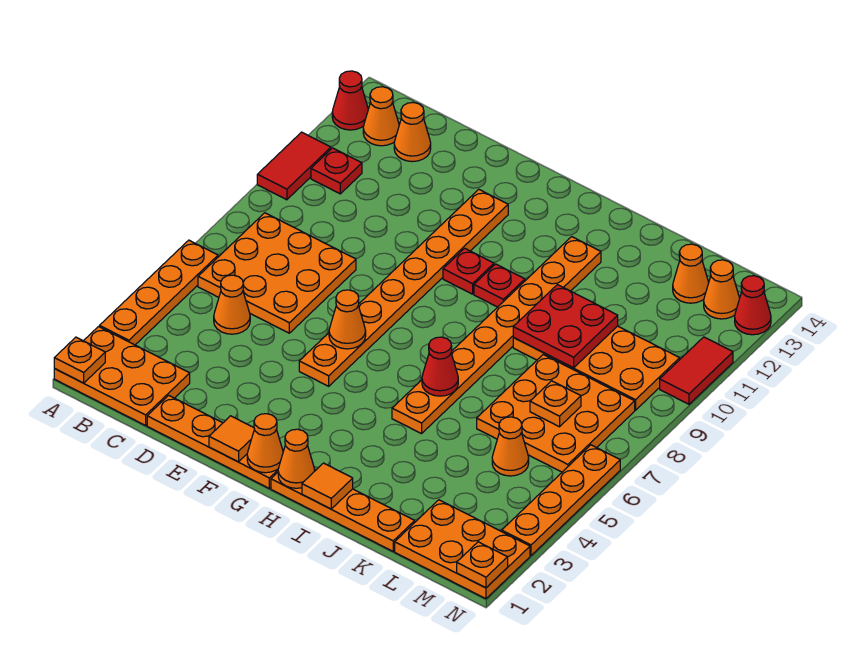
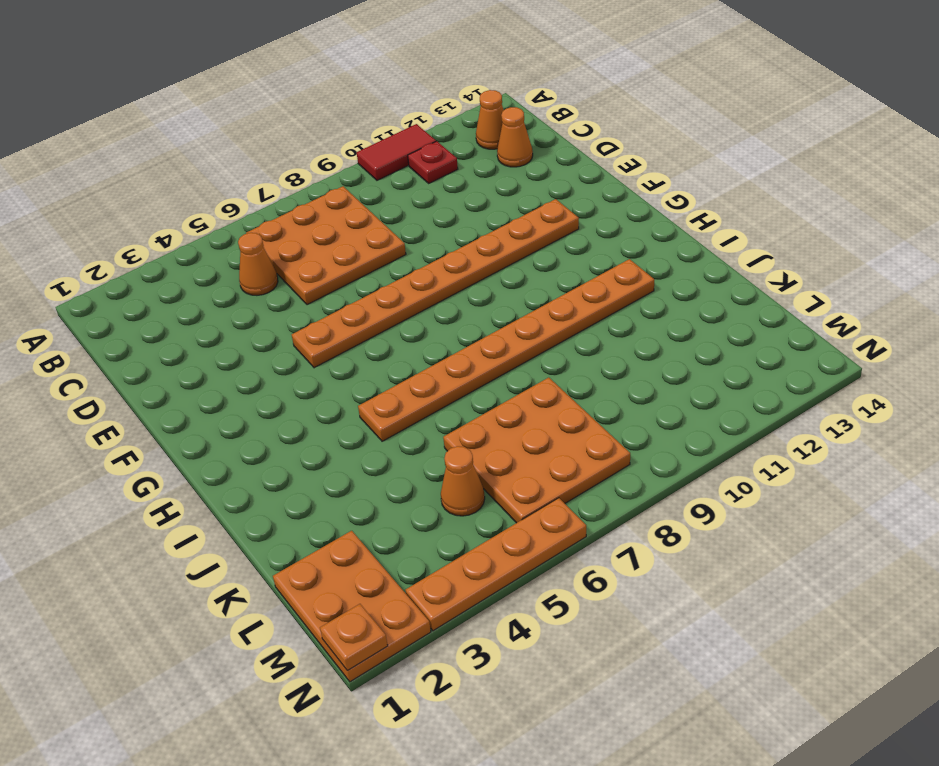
none -> orange plate A1:C2 level 1
none -> orange plate A3:A6 level 1
none -> red cone A13 level 1
none -> orange plate D1:G1 level 1

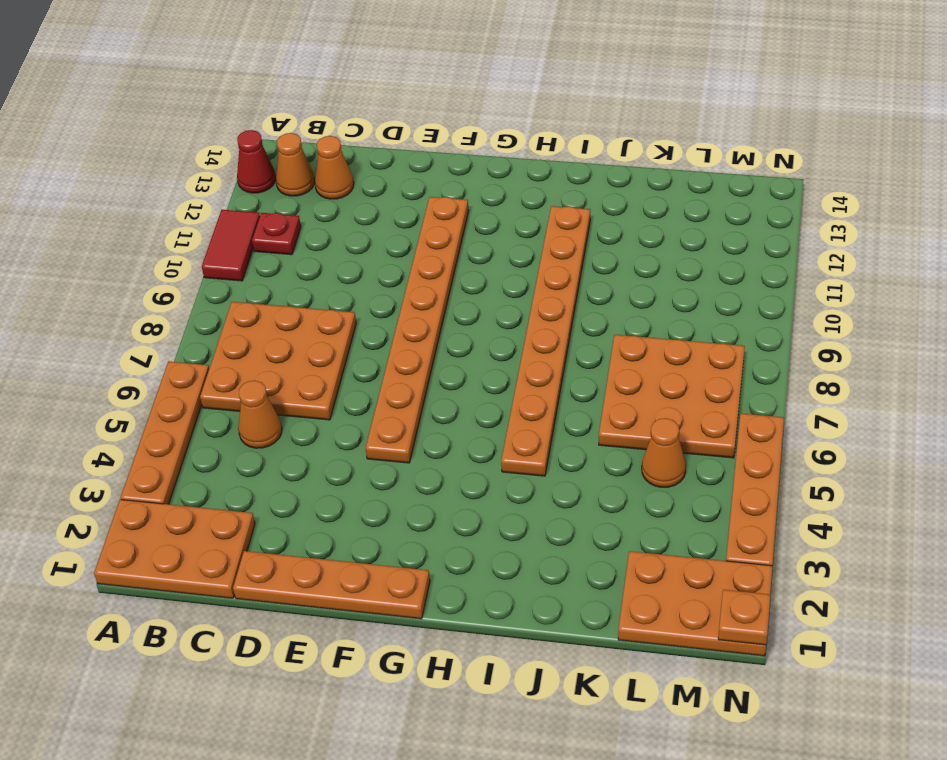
none -> red plate G10 level 1
none -> orange plate H1:K1 level 1
none -> red plate H10 level 1
none -> orange plate J9:M10 level 1

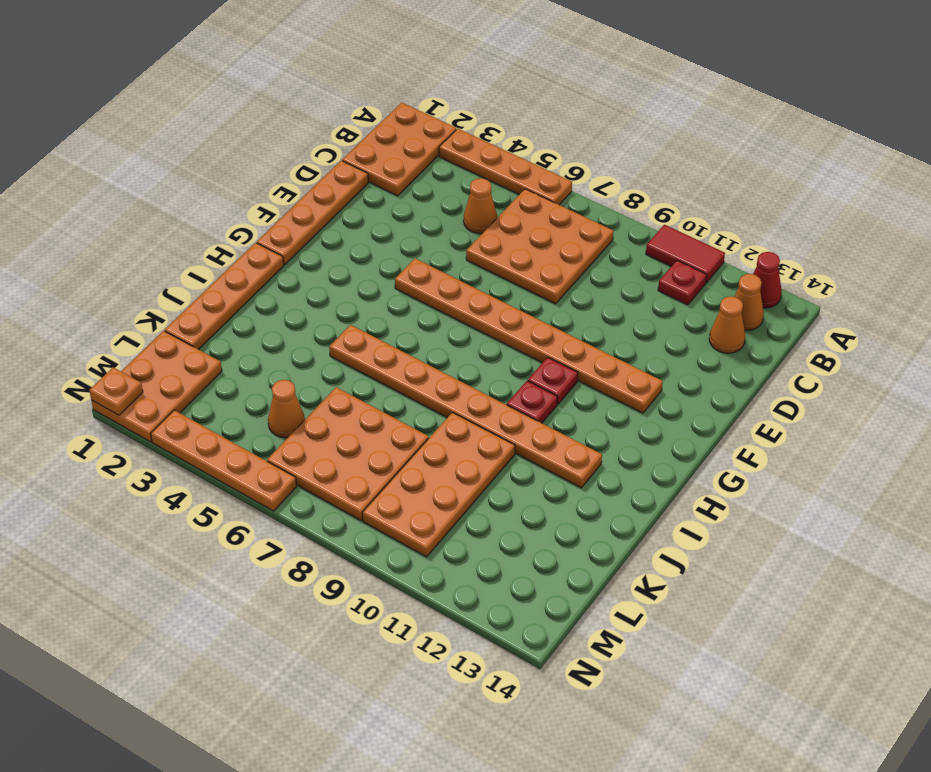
none -> orange cone L13 level 1
none -> orange cone M13 level 1
none -> red tile N10:N11 level 1
none -> red cone N13 level 1

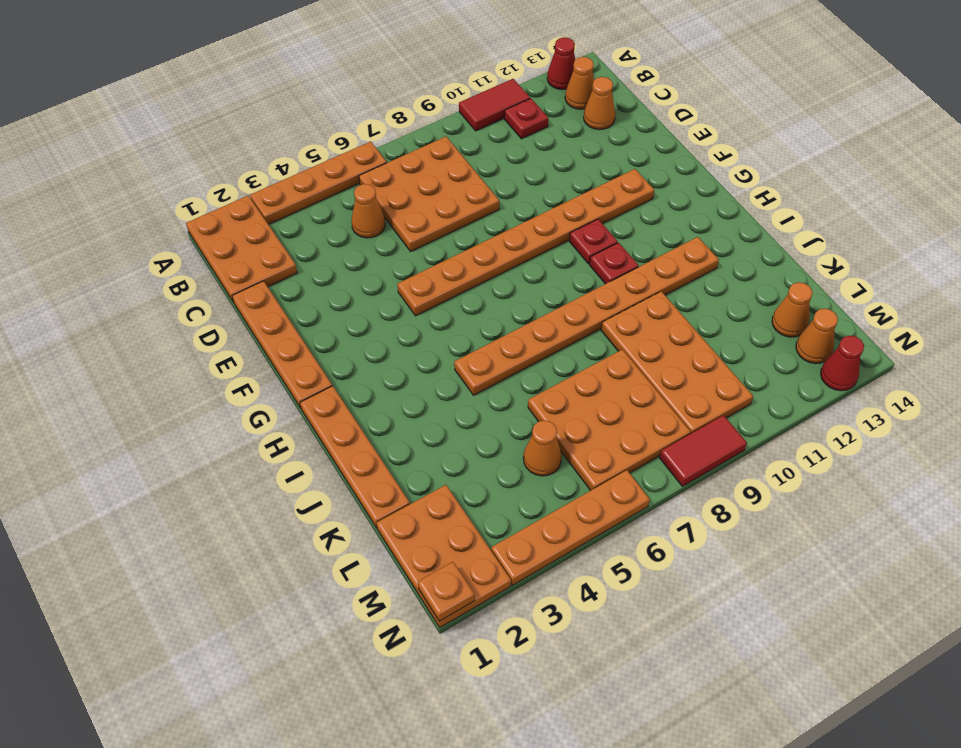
red tile N8:N9 level 1 -> red tile N10:N11 level 1
none -> orange plate A1 level 2
none -> orange tile F1 level 2
none -> orange cone F6 level 2
none -> orange cone G1 level 2

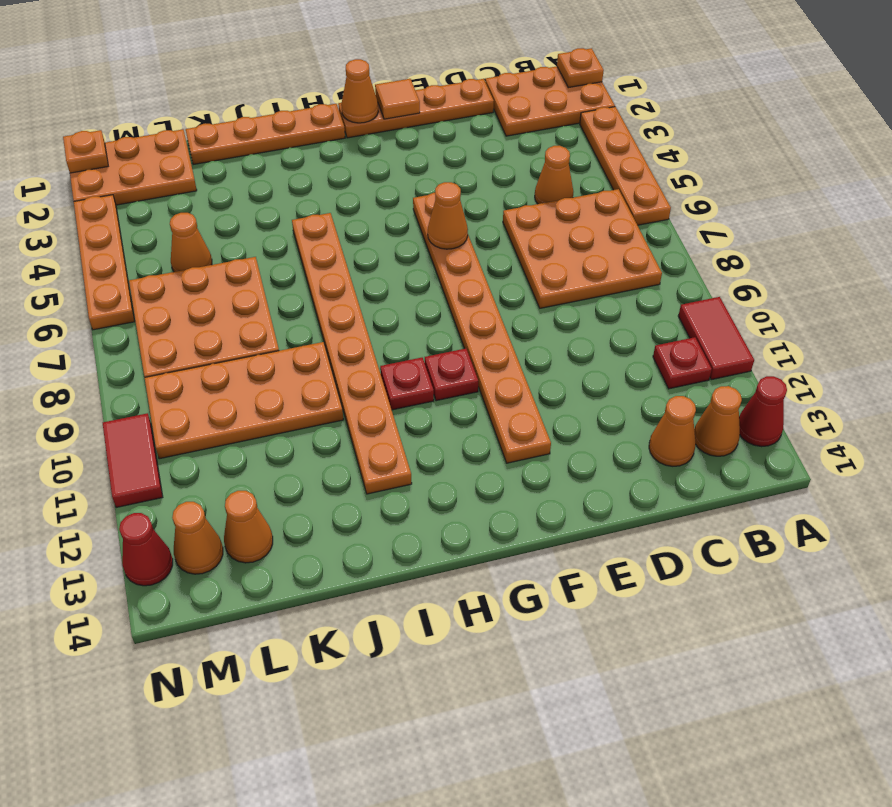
none -> orange cone H1 level 2
none -> orange tile I1 level 2
none -> red cone I6 level 2
none -> red plate J9:K10 level 2

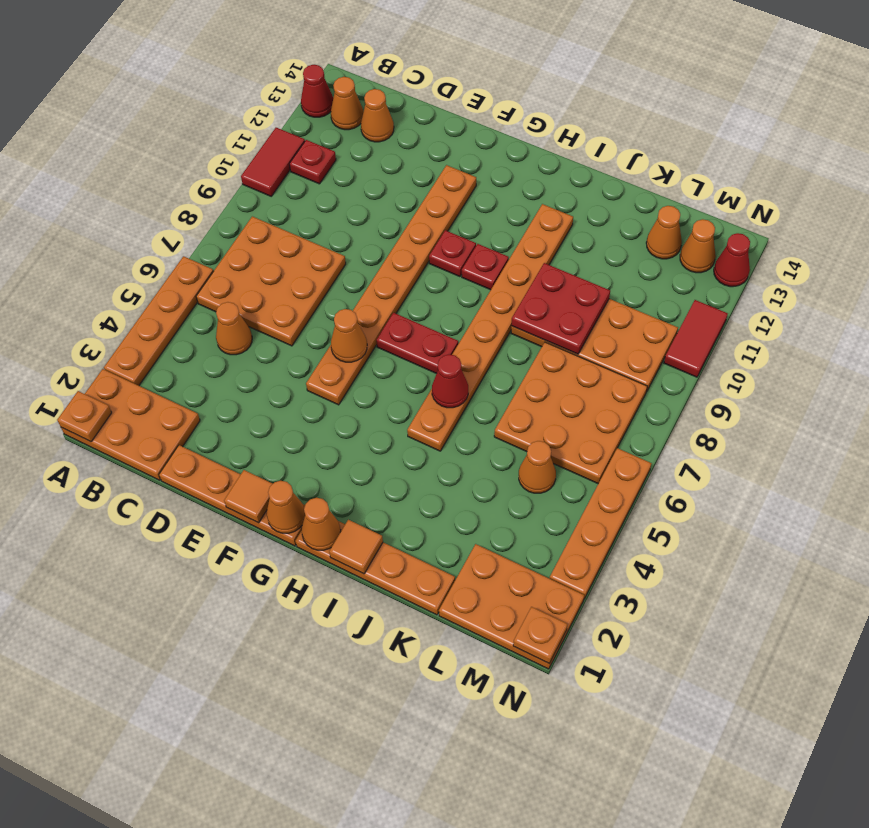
red plate G7:H7 level 1 -> none
none -> orange plate L7 level 2

